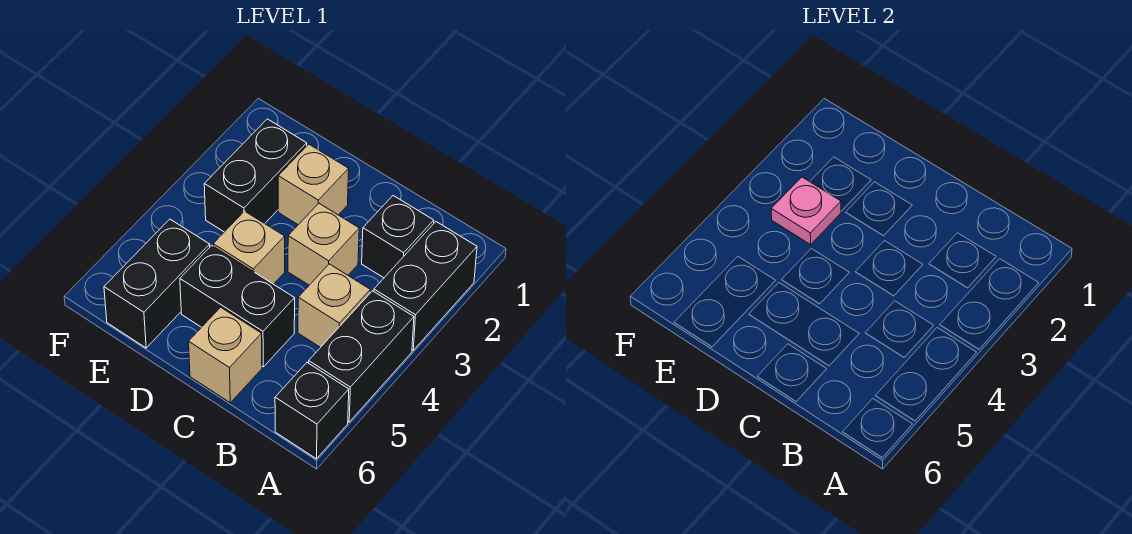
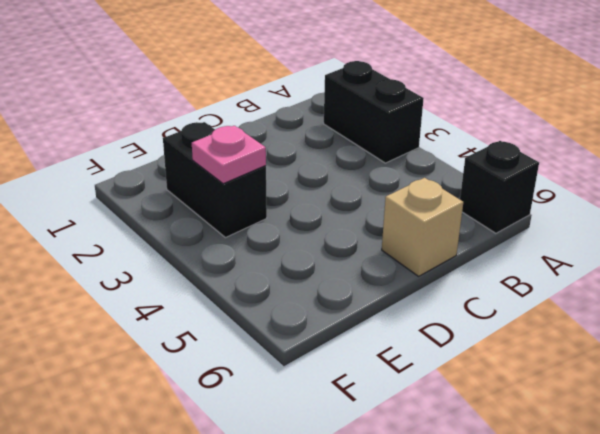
none -> black brick A4:A5 level 1
none -> black brick B2 level 1
none -> tan brick B4 level 1

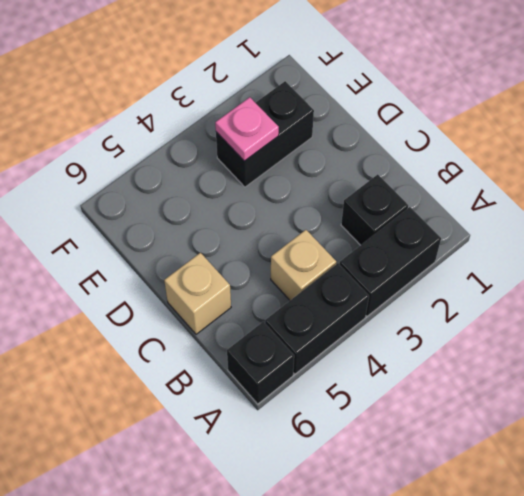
none -> tan brick C3 level 1
none -> black brick C5:D5 level 1
none -> tan brick D2 level 1

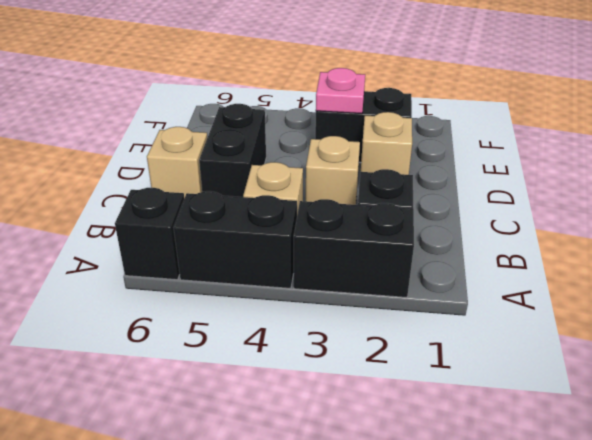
none -> tan brick D4 level 1
none -> black brick E5:E6 level 1

